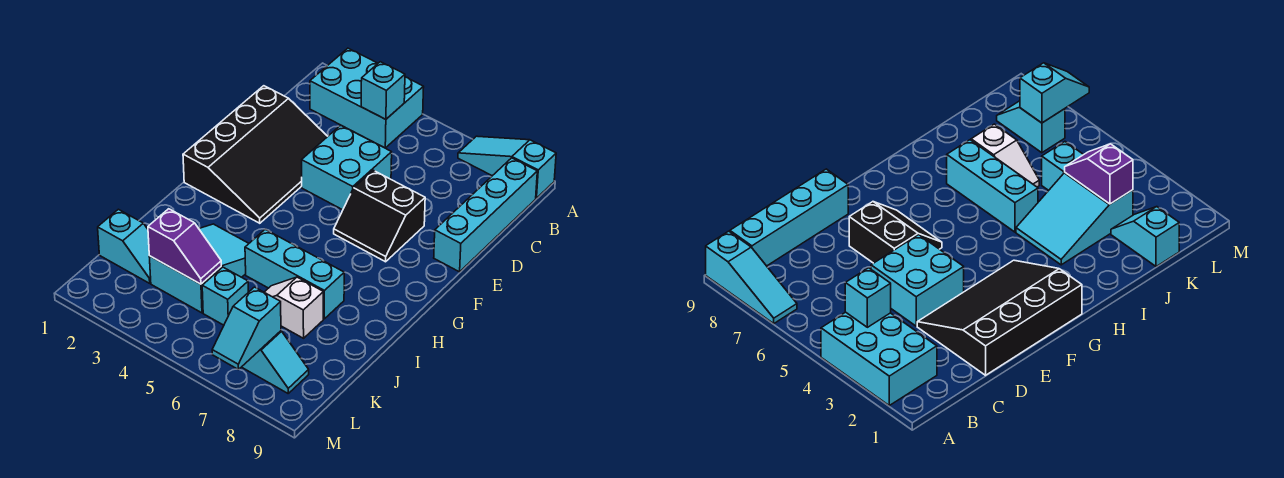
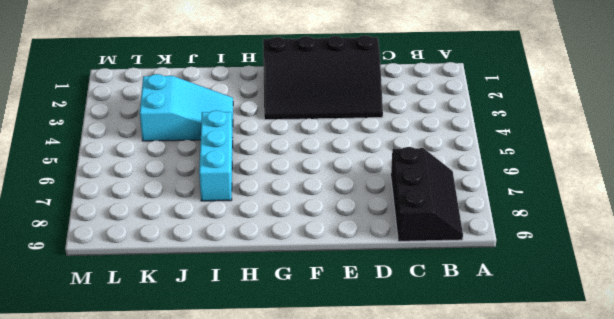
black slope B7:C9 level 1 top C -> cyan brick B9:E9 level 1
none -> cyan brick A2:B4 level 1
none -> cyan slope A7:A9 level 1 top 9
none -> cyan brick D4:E5 level 1

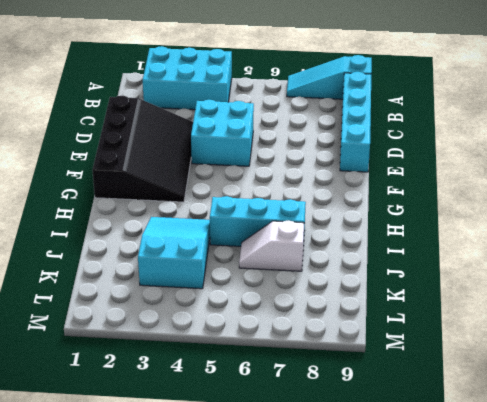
none -> black slope E6:F7 level 1 top E
none -> cyan slope K1:K2 level 1 top 1
none -> cyan brick K5 level 1

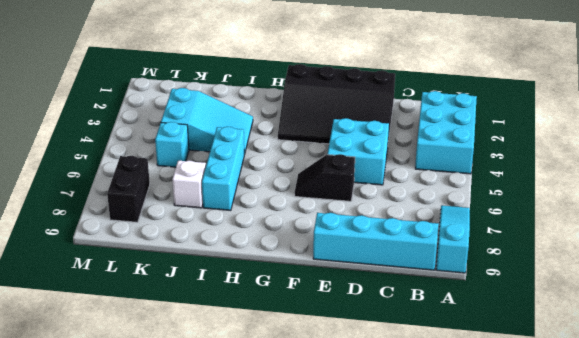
black slope E6:F6 level 1 top E -> black slope E6:F7 level 1 top E
black brick L7:L8 level 1 -> cyan slope L7:L8 level 1 top 7
none -> cyan slope K1:K2 level 1 top 1
none -> cyan brick B4 level 2
none -> purple slope K3:K4 level 2 top 3

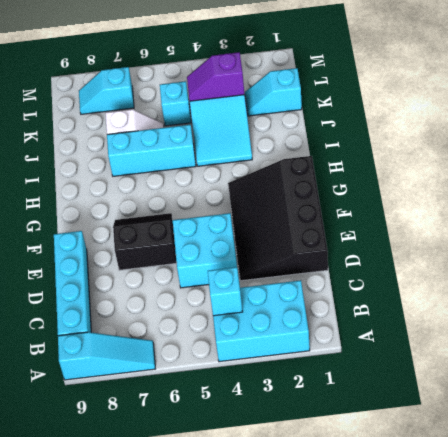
none -> cyan slope L7:M7 level 2 top L

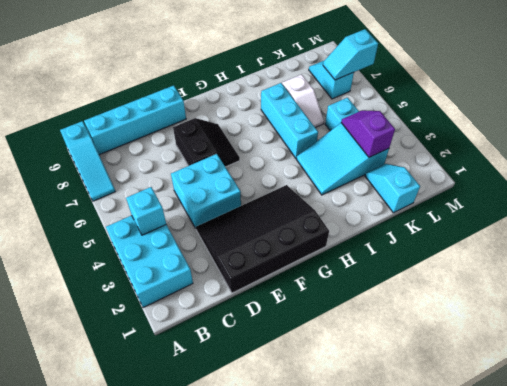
cyan slope L7:M7 level 2 top M -> cyan slope L7:M7 level 2 top L

